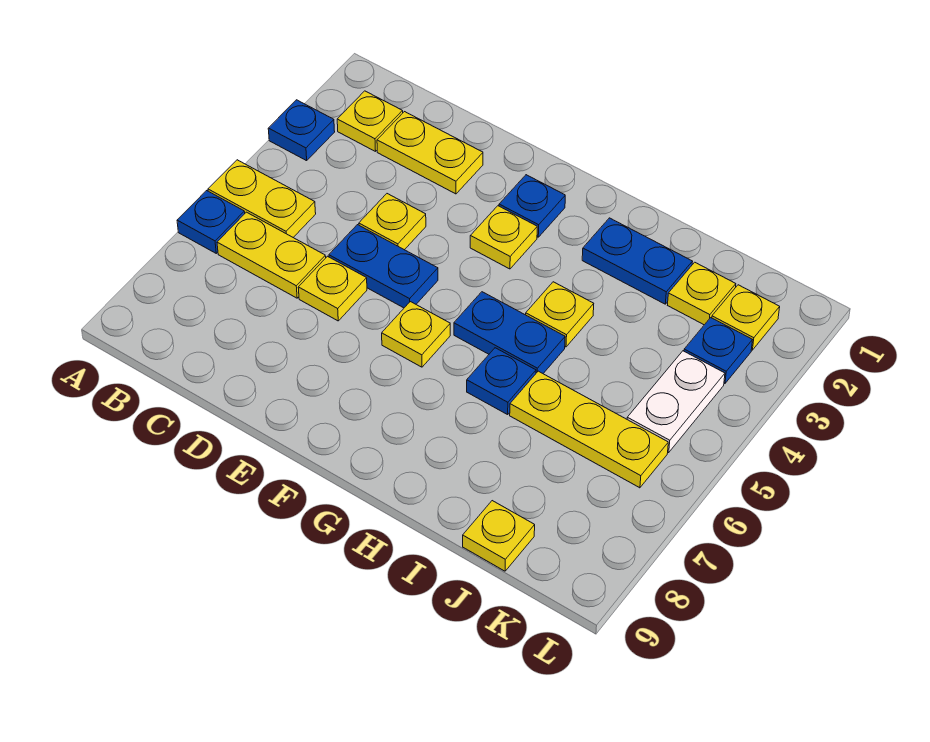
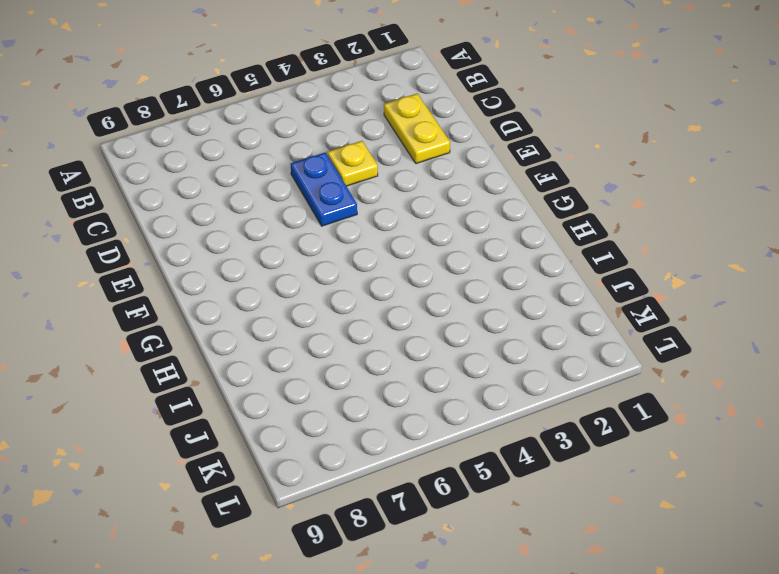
none -> blue plate A3 level 1
none -> yellow plate A5:B5 level 1
none -> blue plate A6 level 1

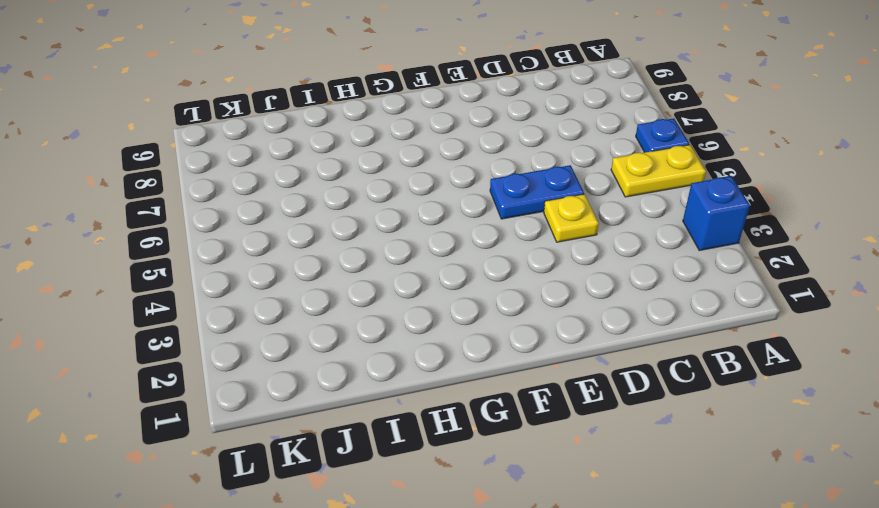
blue brick A3 level 1 -> blue plate A3 level 1
none -> yellow plate B2 level 1
none -> yellow plate B6:C6 level 1
none -> yellow plate C2:D2 level 1

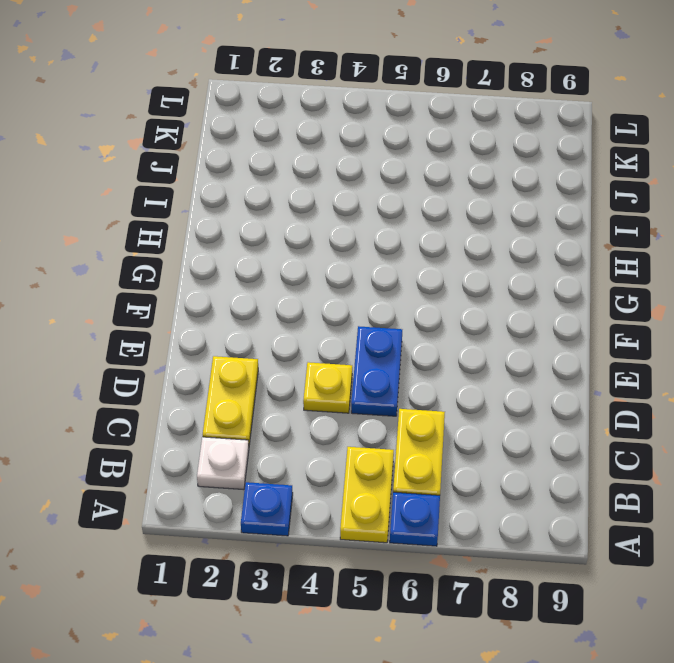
white plate B2 level 1 -> yellow plate B2 level 1
none -> yellow plate D6 level 1
none -> blue plate F2 level 1
none -> yellow plate F3 level 1

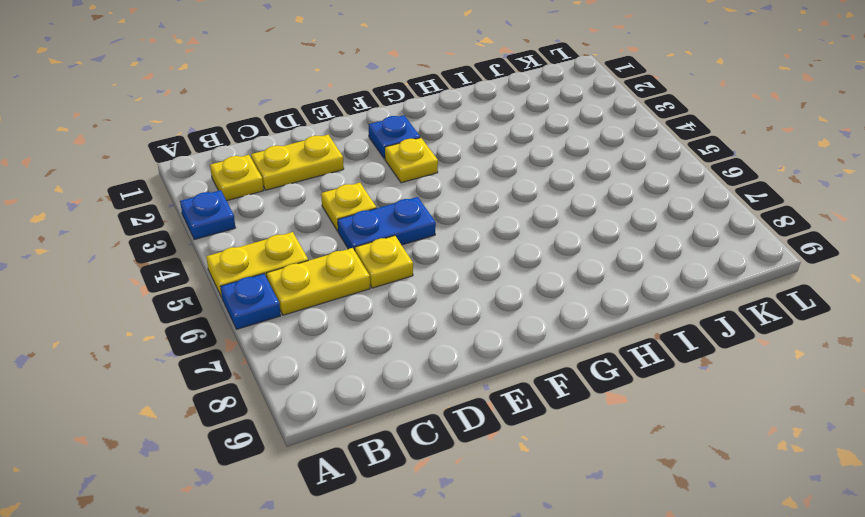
none -> yellow plate F6 level 1
none -> blue plate G5:H5 level 1
none -> blue plate H2:I2 level 1

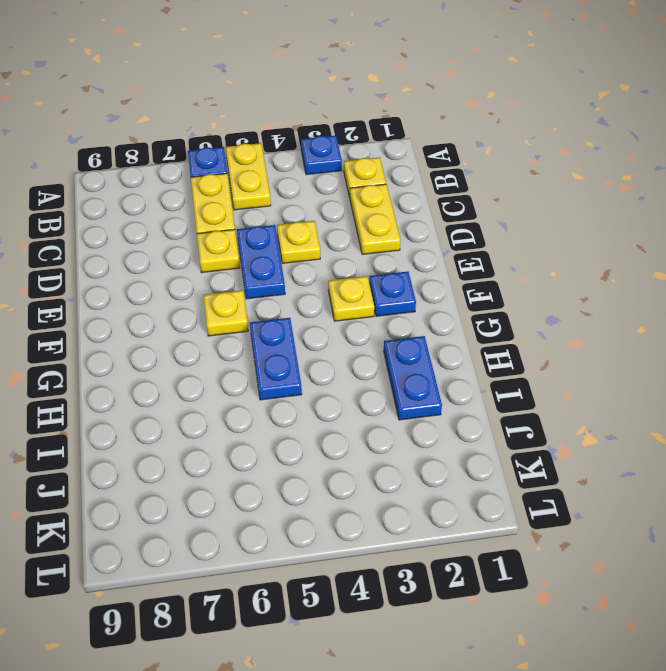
none -> yellow plate H4 level 1
none -> blue plate H6 level 1
none -> yellow plate I6:K6 level 1

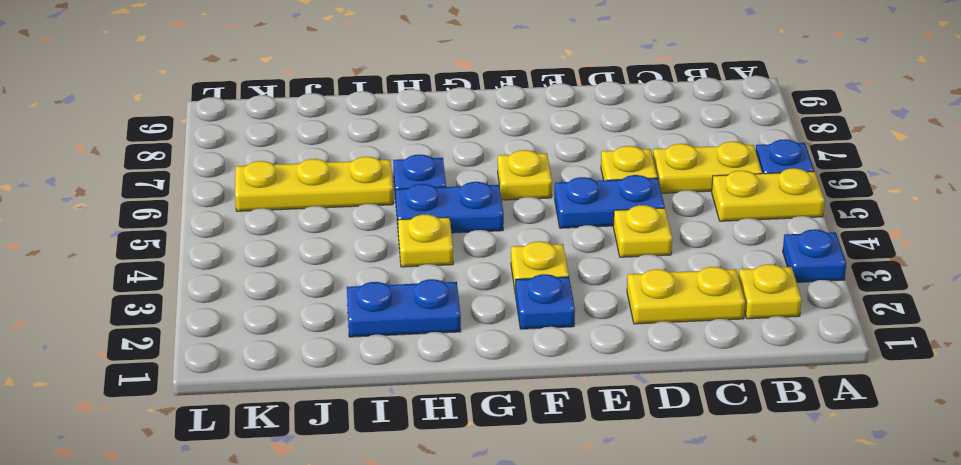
none -> yellow plate J2 level 1
none -> yellow plate J9 level 1
none -> yellow plate K2 level 1

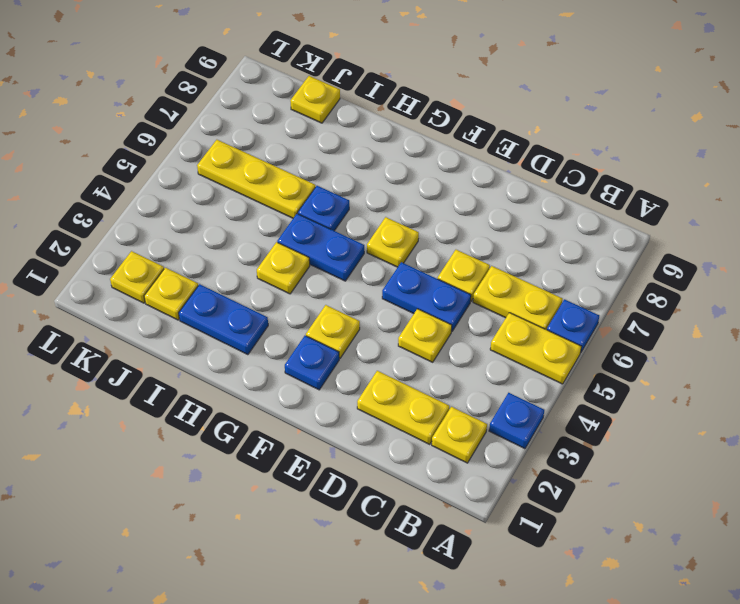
none -> blue plate K3 level 1
none -> white plate K4:K5 level 1

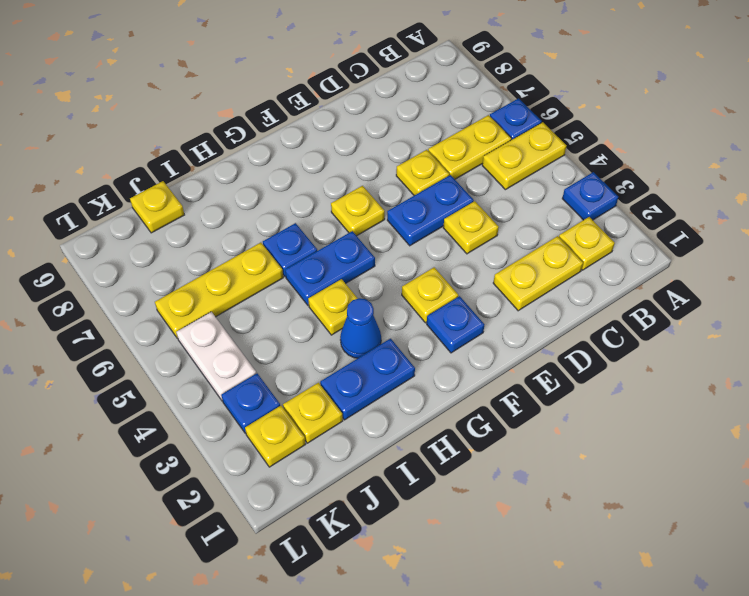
blue cone H3 level 1 -> none

